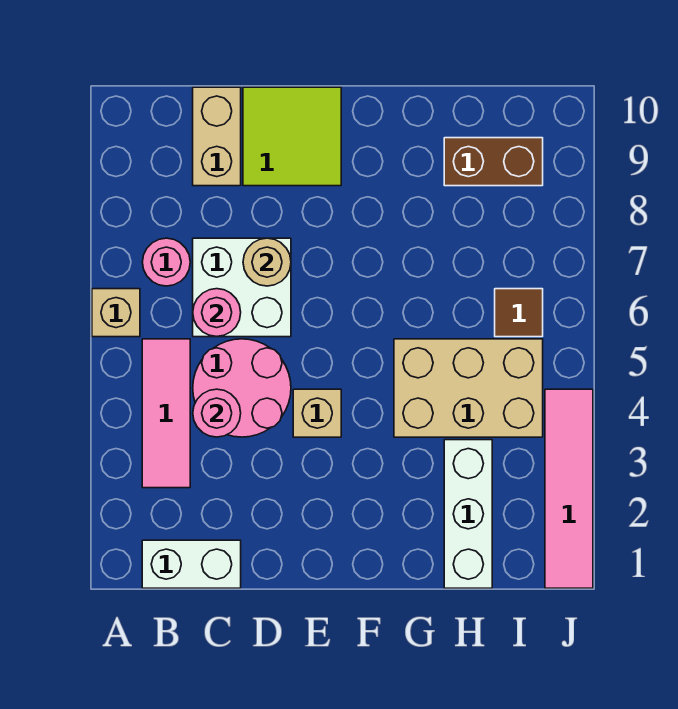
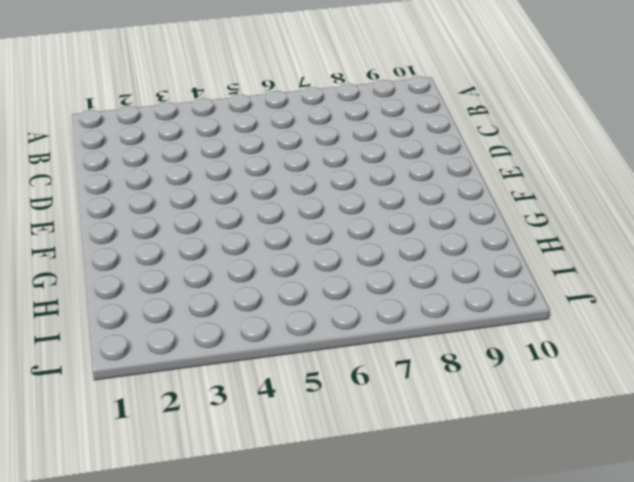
none -> tan brick A6 level 1
none -> white brick B1:C1 level 1
none -> pink tile B3:B5 level 1

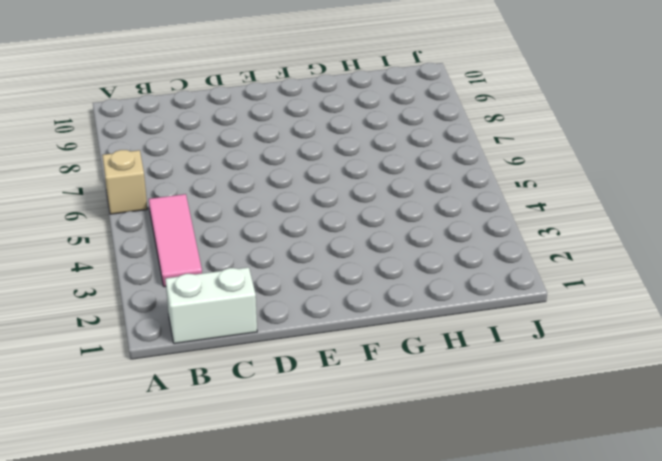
none -> pink round brick B7 level 1
none -> pink round brick C4:D5 level 1
none -> white brick C6:D7 level 1

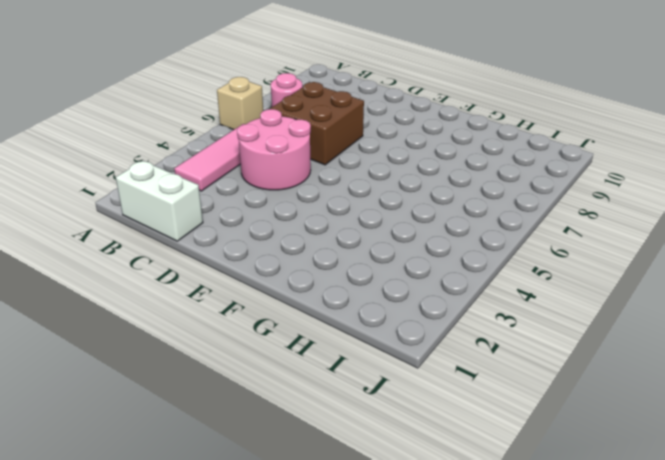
brown brick C6:D7 level 1 -> white brick C6:D7 level 1
none -> tan brick C9:C10 level 1
none -> lime tile D9:E10 level 1
none -> tan brick E4 level 1

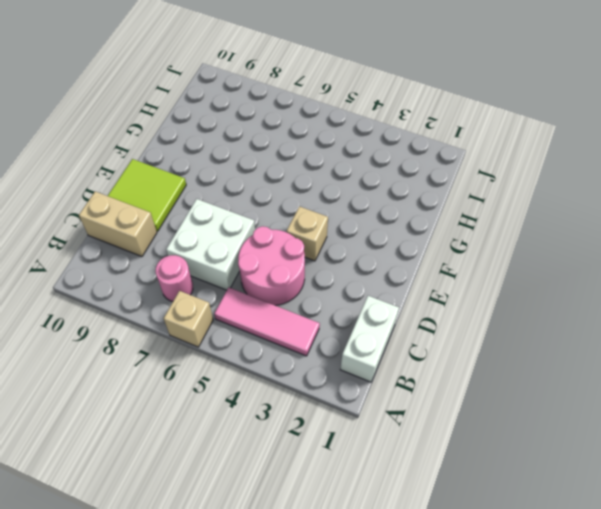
none -> tan brick G4:I5 level 1
none -> white brick H1:H3 level 1
none -> brown brick H9:I9 level 1

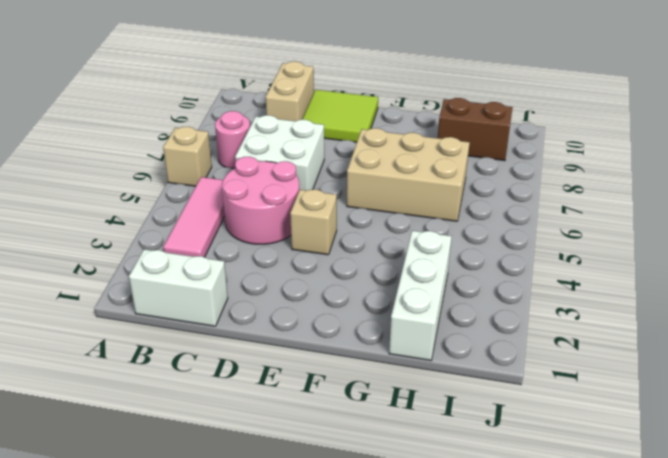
tan brick F6:H7 level 1 -> tan brick G4:I5 level 1
none -> brown tile I6 level 1
none -> pink tile J1:J4 level 1
none -> pink round brick C4 level 2

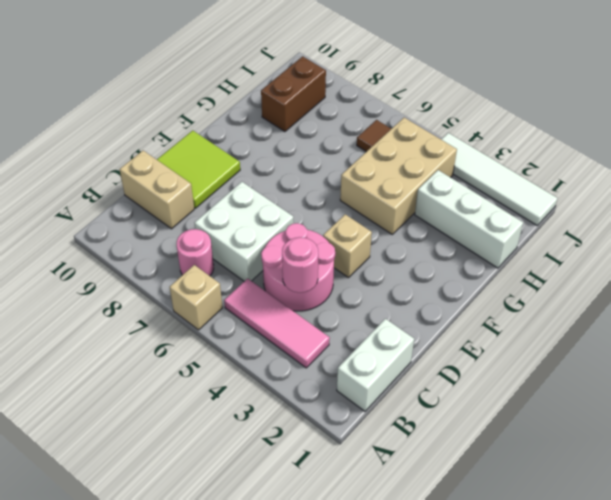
white tile J1:J4 level 1 -> pink tile J1:J4 level 1
none -> pink round brick C6 level 2
none -> tan round brick D7 level 2

